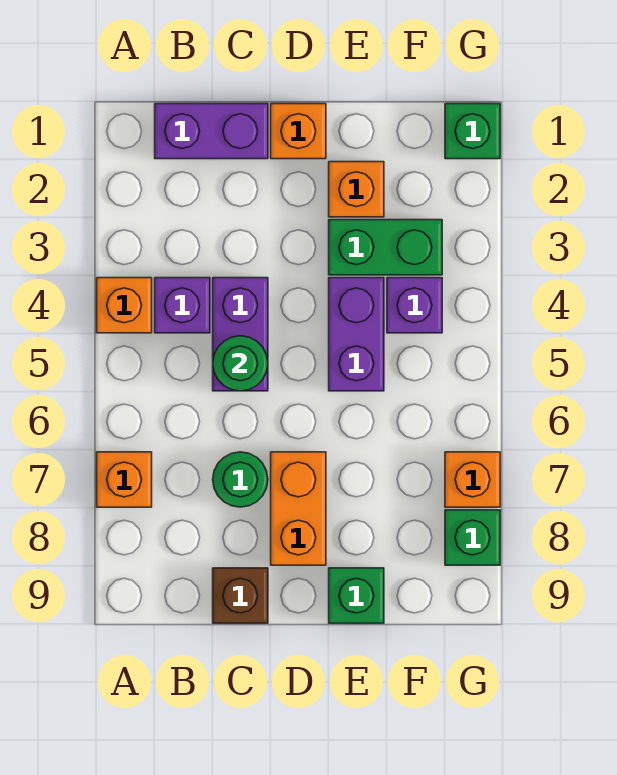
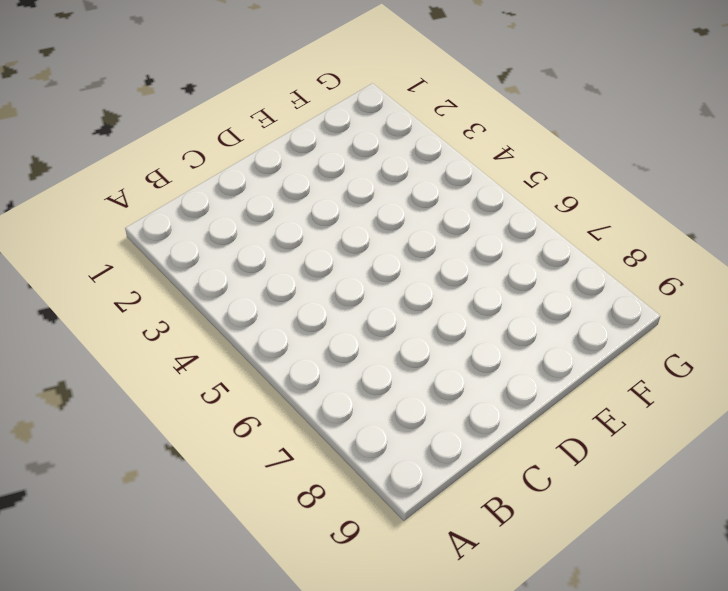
none -> orange brick A4 level 1
none -> orange brick A7 level 1
none -> purple brick B1:C1 level 1

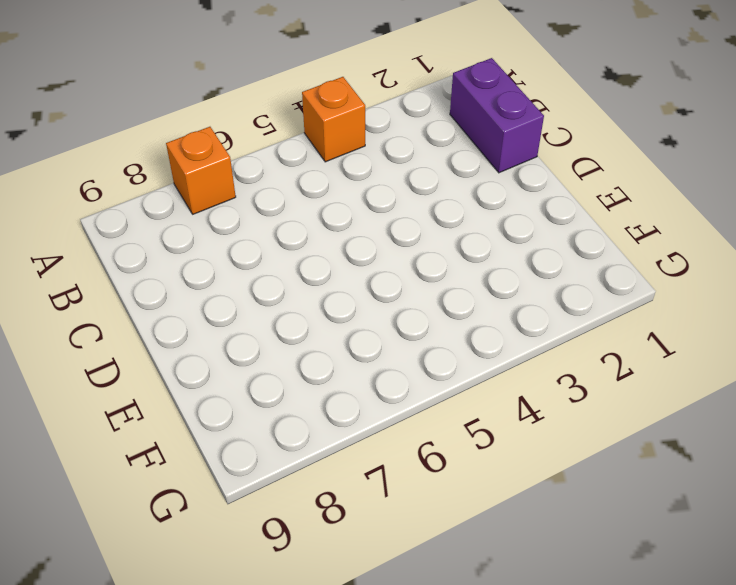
none -> purple brick B4 level 1
none -> purple brick C4:C5 level 1
none -> green round brick C7 level 1

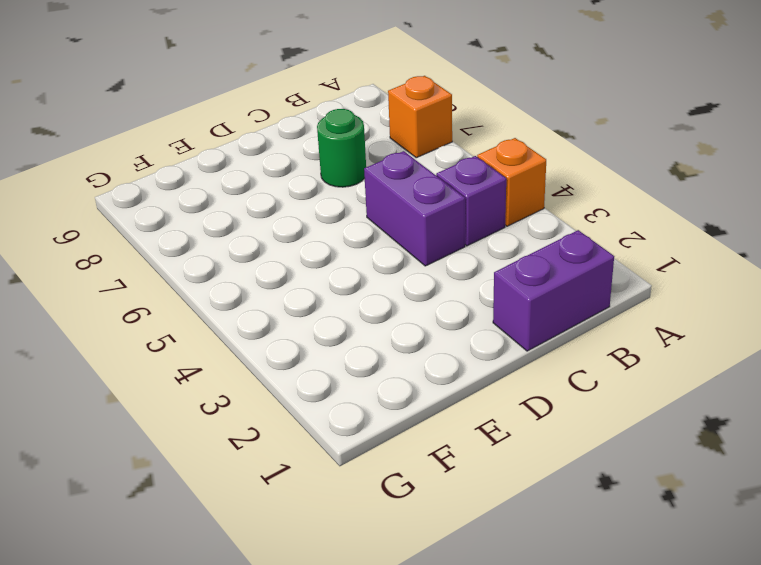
none -> brown brick C9 level 1
none -> orange brick D1 level 1
none -> orange brick D7:D8 level 1

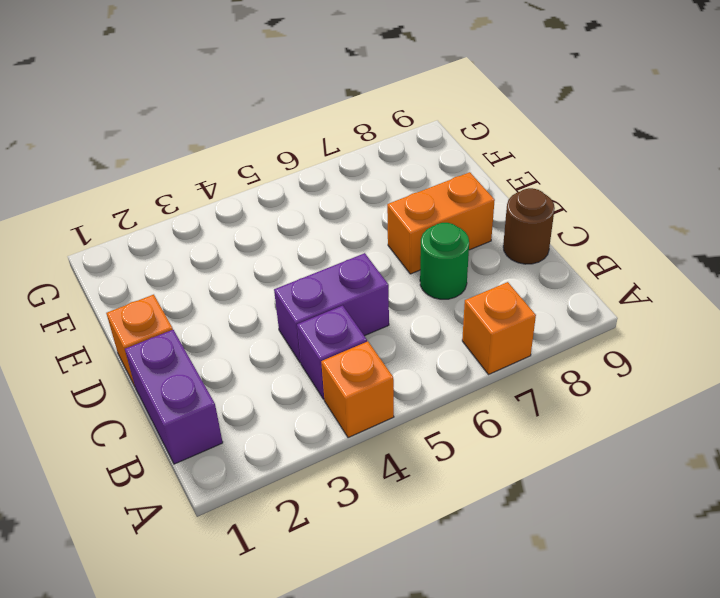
brown round brick C9 level 1 -> brown brick C9 level 1
none -> orange brick E2 level 1
none -> green brick E3:F3 level 1
none -> purple brick E4:E5 level 1

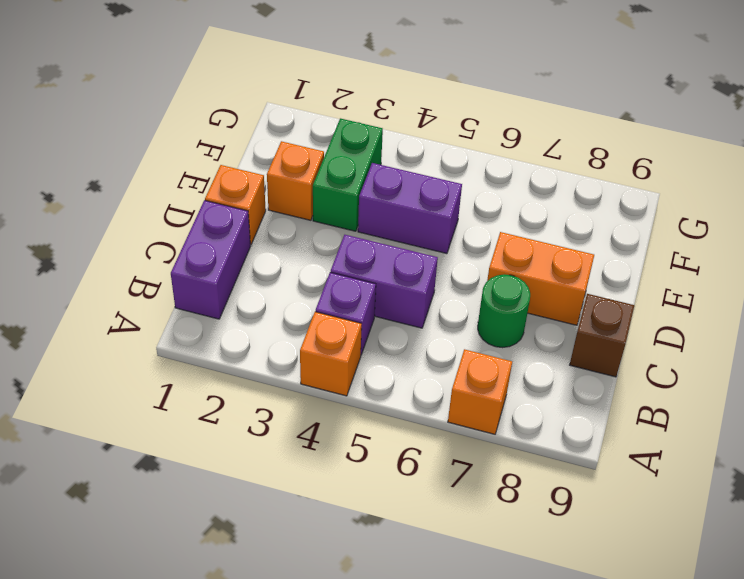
none -> green brick E9 level 1
none -> purple brick F4 level 1
none -> green brick G1 level 1

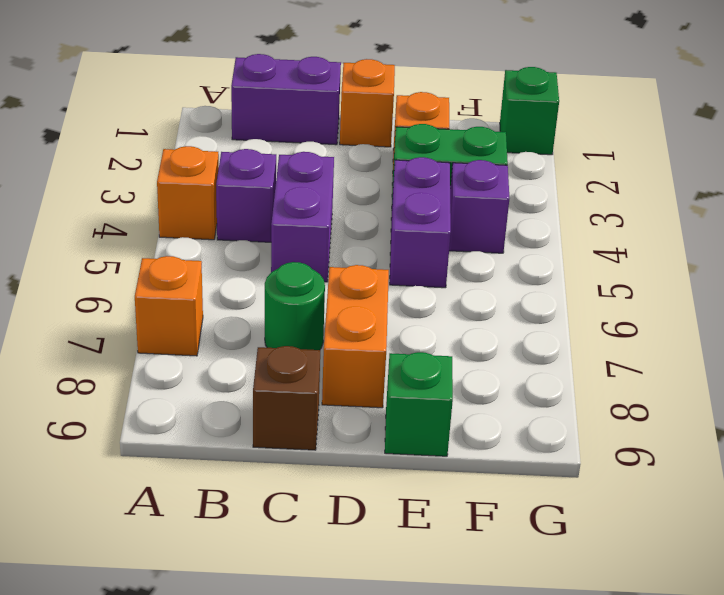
none -> orange brick G7 level 1
none -> green brick G8 level 1
none -> green round brick C5 level 2

